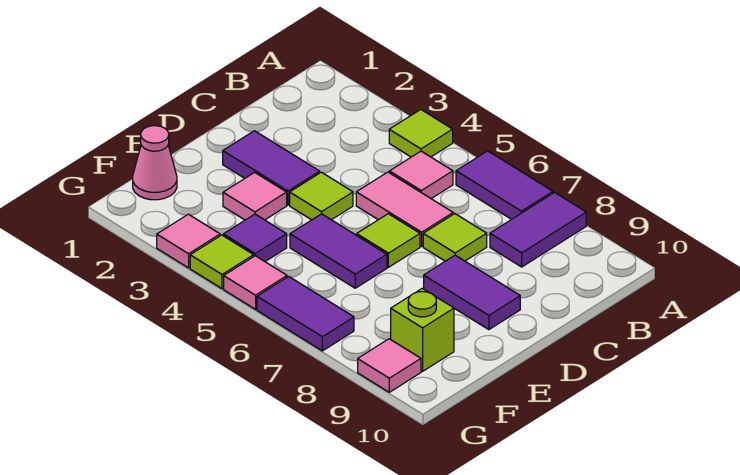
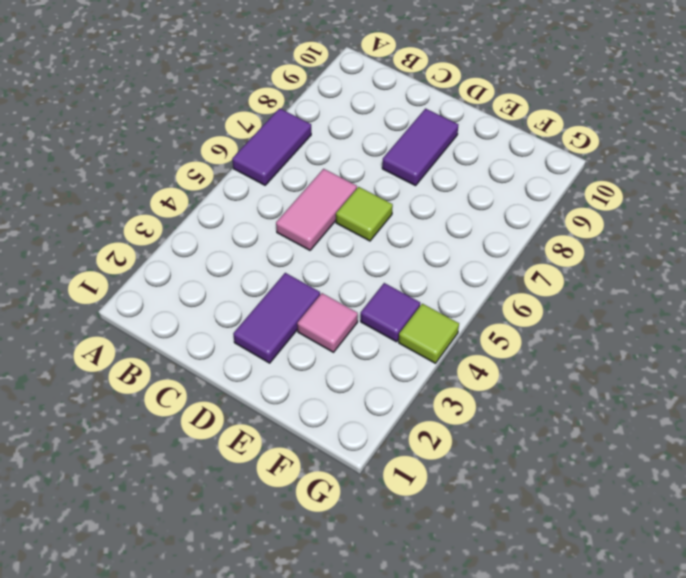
none -> lime tile A4 level 1
none -> purple tile A8:B8 level 1
none -> pink tile B5 level 1

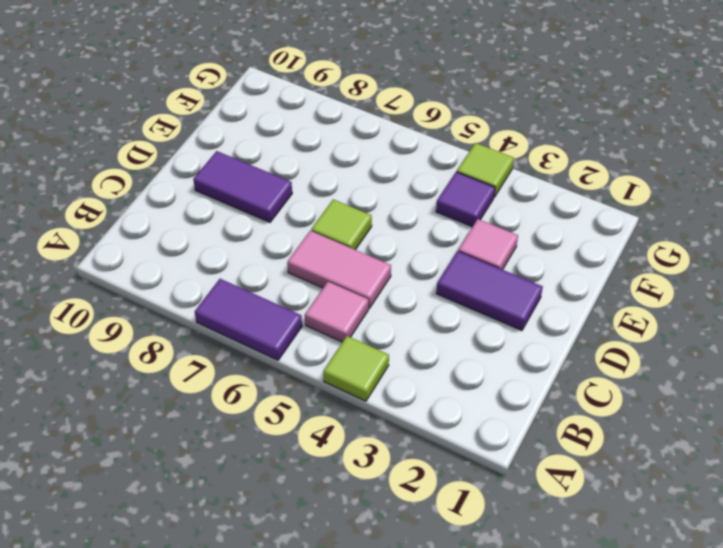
none -> purple tile A8:B8 level 1
none -> lime tile C7 level 1
none -> lime tile D4 level 1

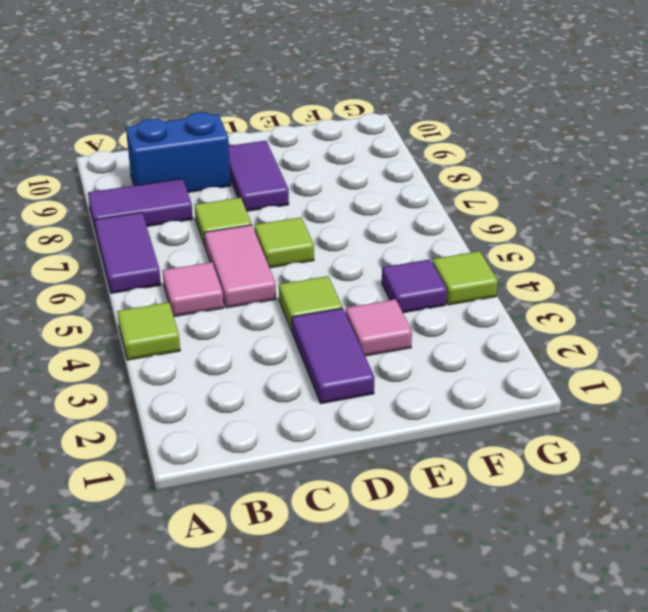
blue brick B9:C9 level 1 -> none
none -> purple tile E5:E6 level 1
none -> pink cone F1 level 1
none -> lime brick F9 level 1

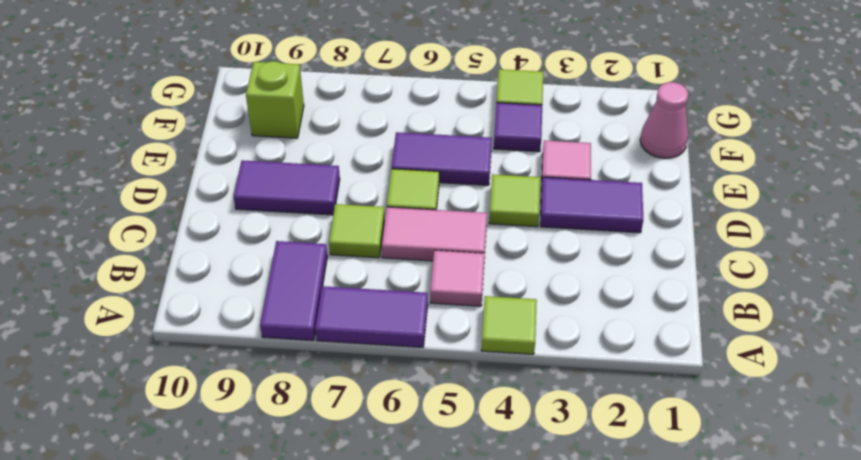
none -> pink tile G3 level 1
none -> pink tile G5 level 1
none -> purple tile G6:G7 level 1

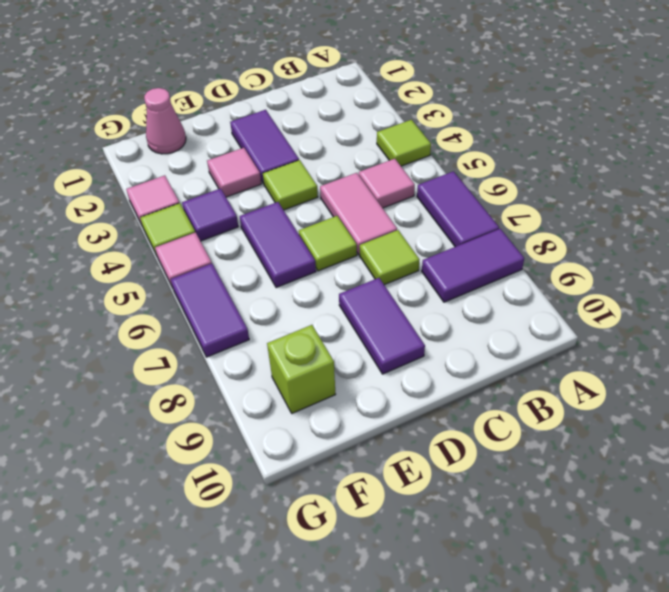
none -> pink tile G9 level 1

